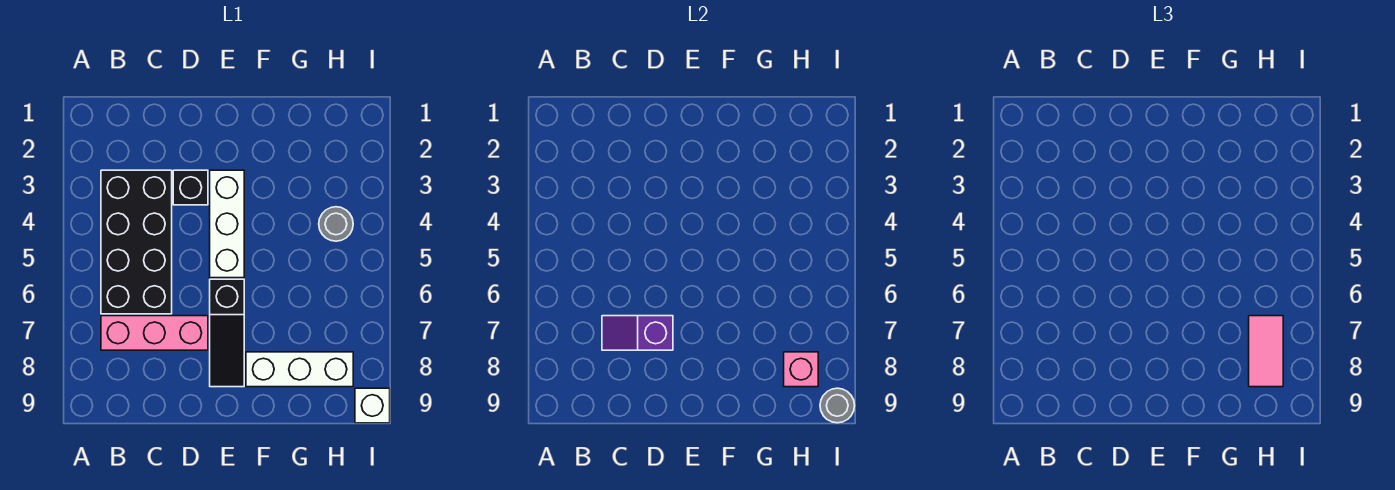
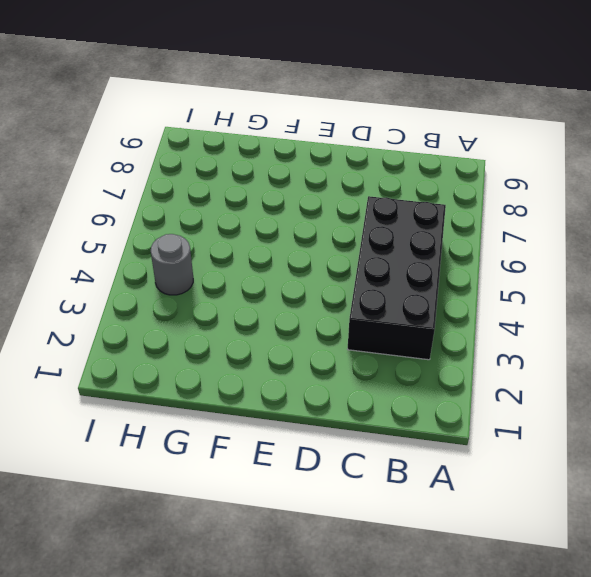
none -> pink brick B7:D7 level 1
none -> black brick D3 level 1
none -> white brick E3:E5 level 1

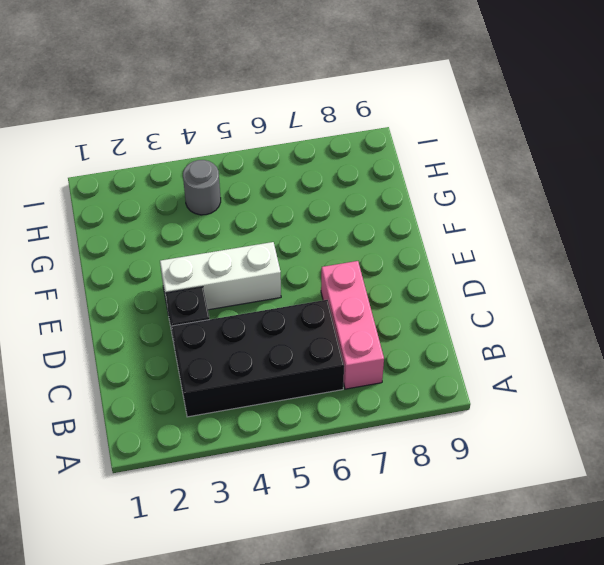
none -> black slope E6:E8 level 1 top 6
none -> white brick F8:H8 level 1
none -> white brick I9 level 1

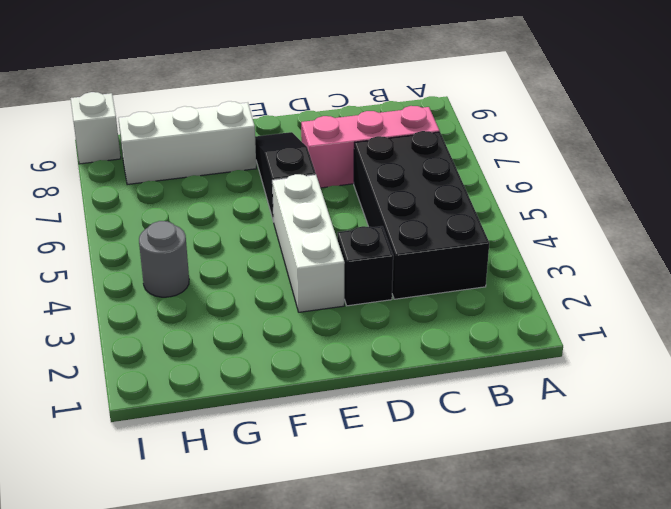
none -> purple slope C7:D7 level 2 top D
none -> pink brick H8 level 2
none -> grey round brick I9 level 2

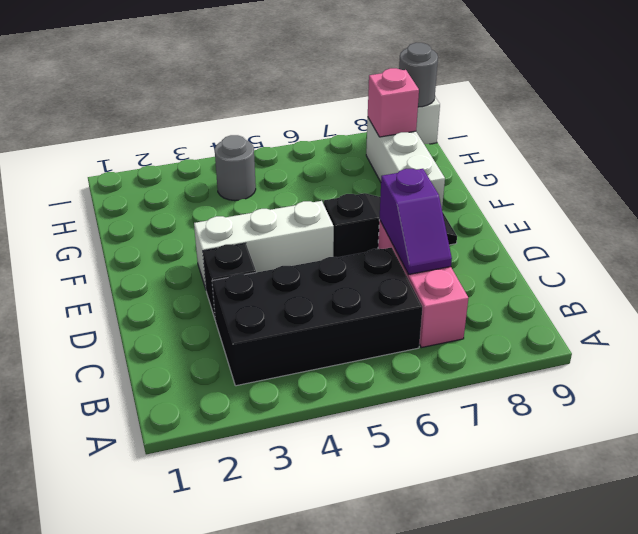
none -> pink tile H7:H8 level 3

